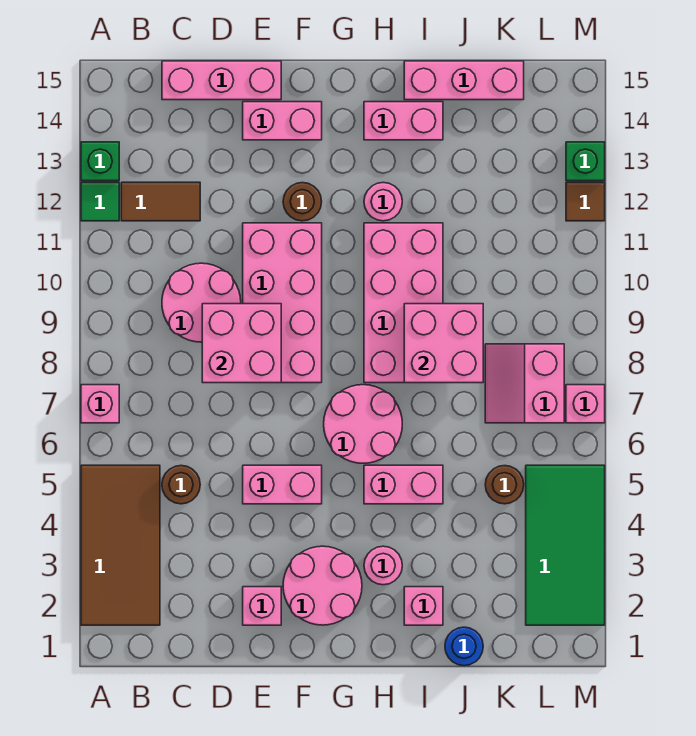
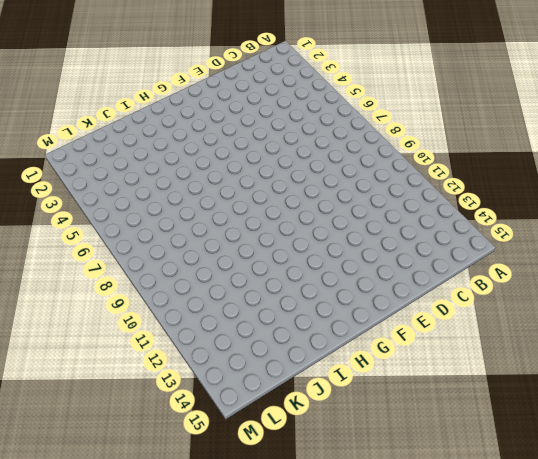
none -> brown tile A2:B5 level 1
none -> pink brick A7 level 1
none -> green tile A12 level 1
none -> green brick A13 level 1

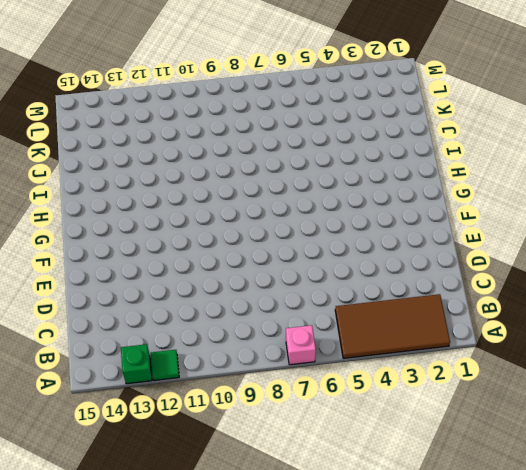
none -> brown tile B12:C12 level 1
none -> brown round brick C5 level 1
none -> pink round brick C9:D10 level 1
none -> pink brick C15:E15 level 1

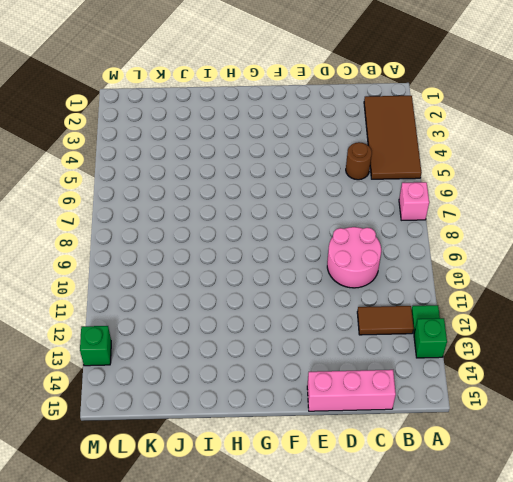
none -> pink brick E2 level 1
none -> pink brick E5:F5 level 1
none -> pink brick E8:F11 level 1
none -> pink brick E14:F14 level 1

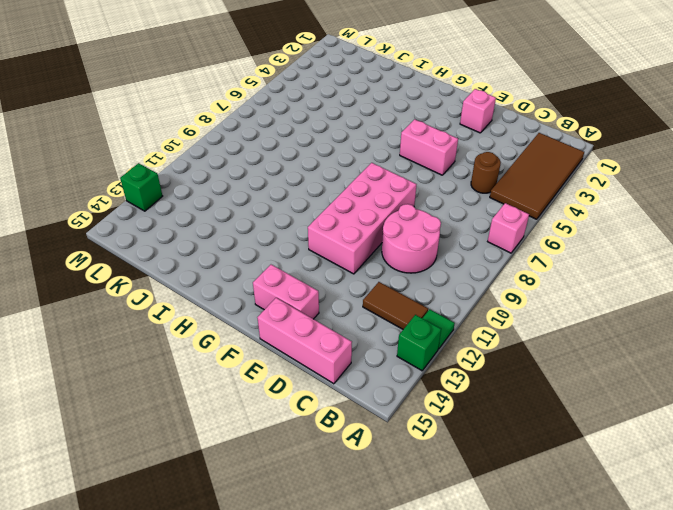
none -> pink round brick F2:G3 level 1
none -> brown round brick F12 level 1
none -> pink round brick G6:H7 level 1
none -> pink round brick H3 level 1

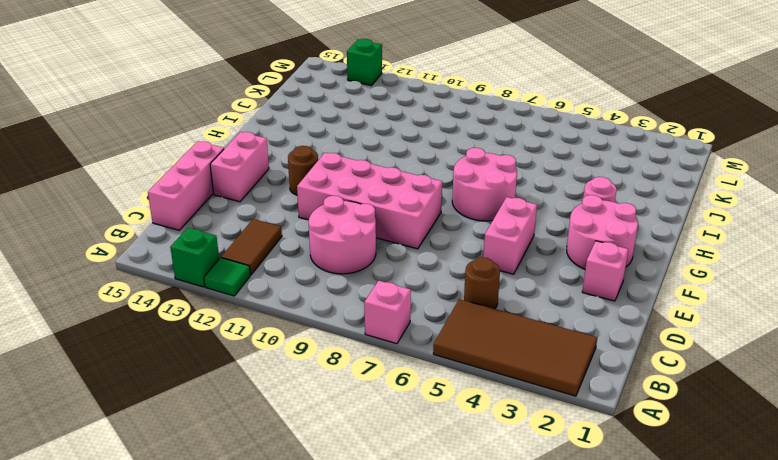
none -> pink brick H5:I5 level 1
none -> pink brick H8:I11 level 1
none -> pink round brick H12 level 1
none -> pink brick H14:I14 level 1

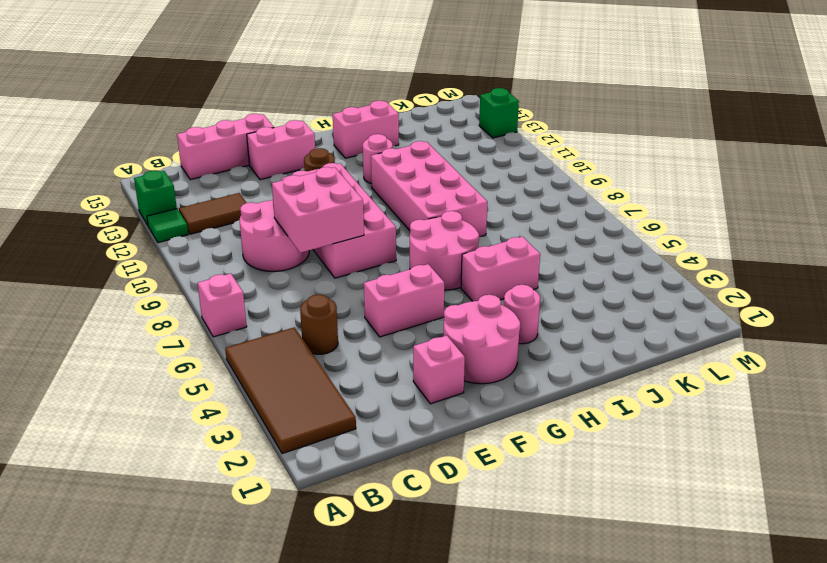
none -> pink brick I2 level 1
none -> pink brick I15:K15 level 1
none -> blue round brick J1 level 1
none -> brown round brick K5 level 1

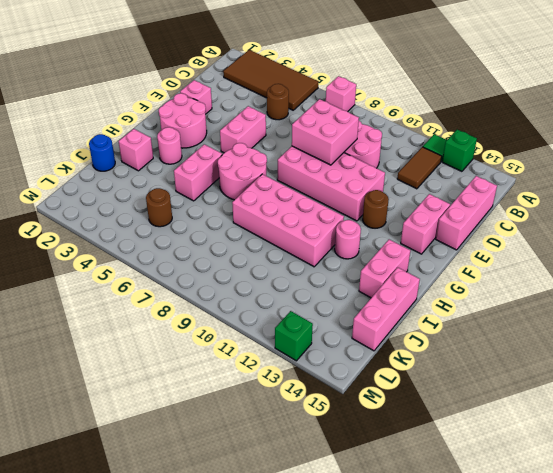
none -> pink slope K7:L8 level 1 top L
none -> green tile L2:M5 level 1
none -> pink brick M7 level 1
none -> brown tile M12 level 1

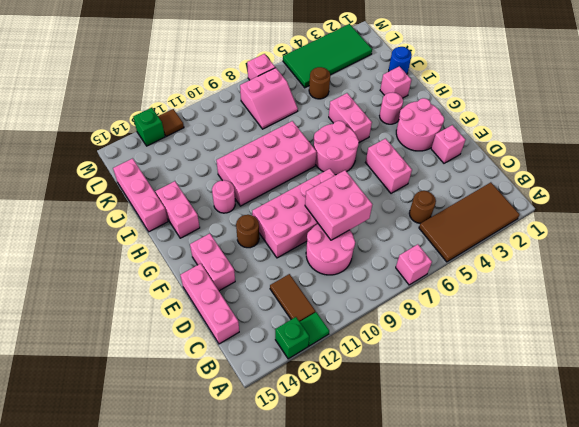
none -> pink brick I8:J9 level 2

